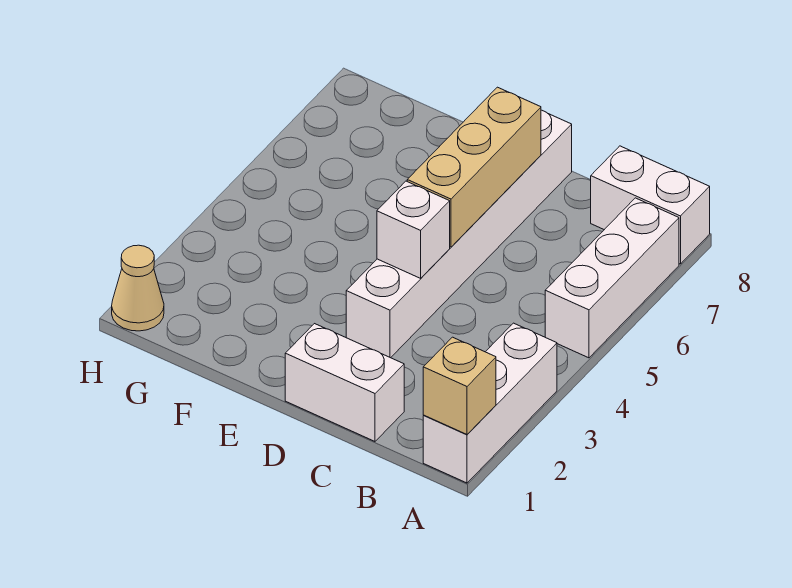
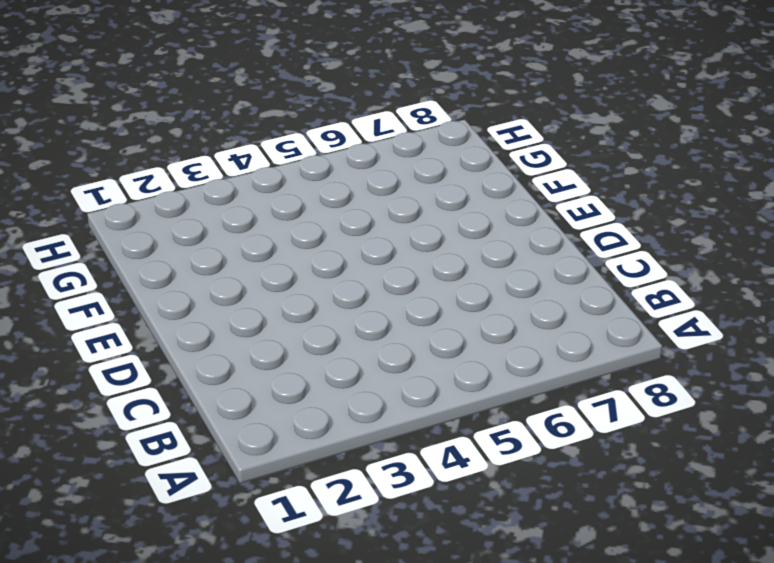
none -> white brick A1:A3 level 1
none -> white brick A5:A7 level 1

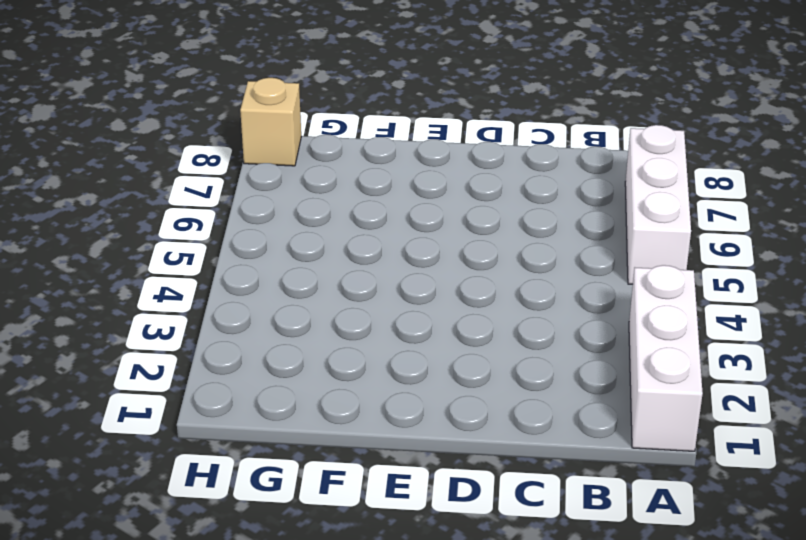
tan brick H8 level 1 -> tan brick A1 level 2
none -> white brick A8:B8 level 1
none -> white brick C1:D1 level 1

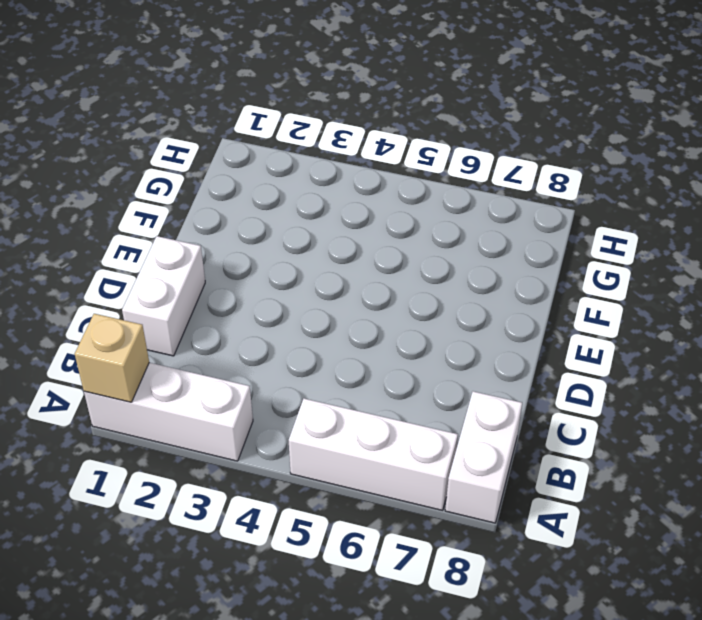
none -> white brick D3:D8 level 1
none -> tan cone H1 level 1

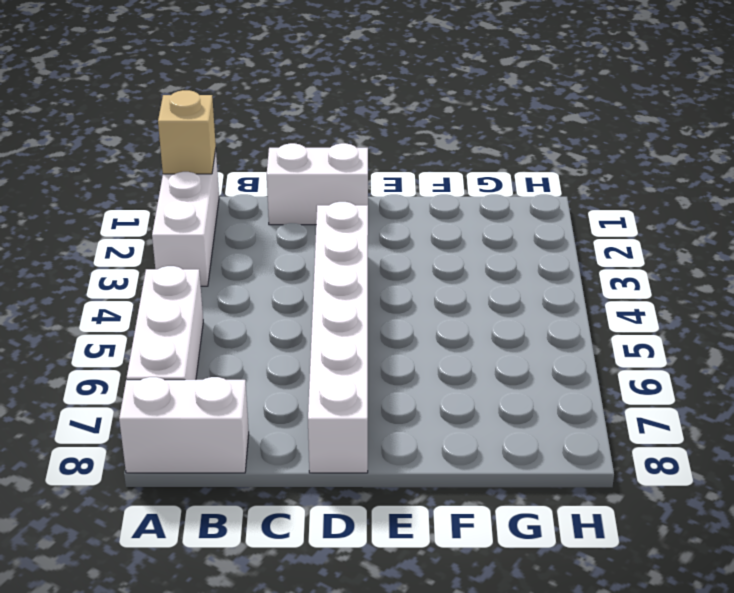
none -> tan cone H1 level 1
none -> white brick D4 level 2

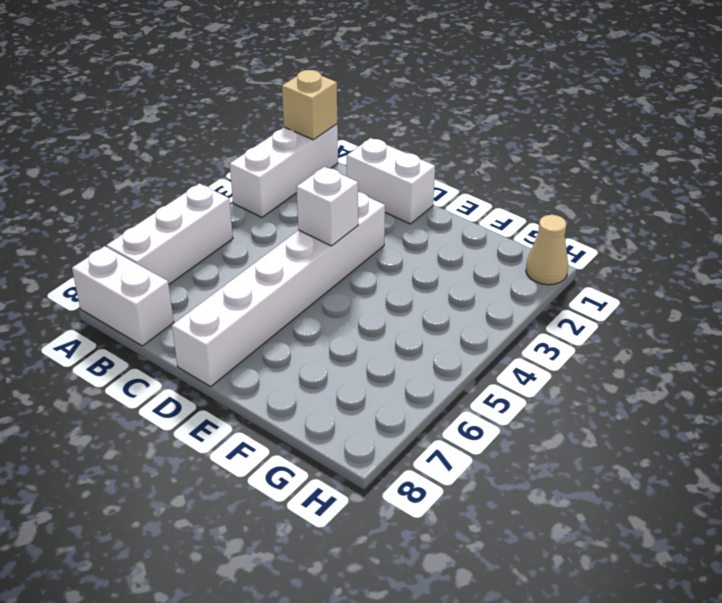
none -> tan brick D5:D7 level 2

